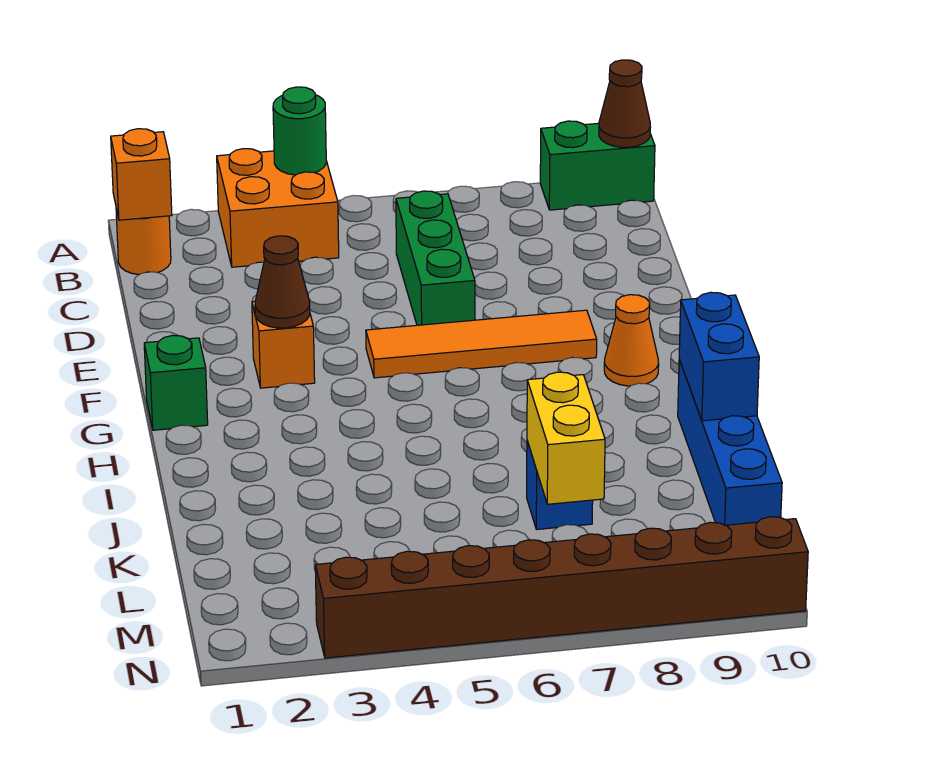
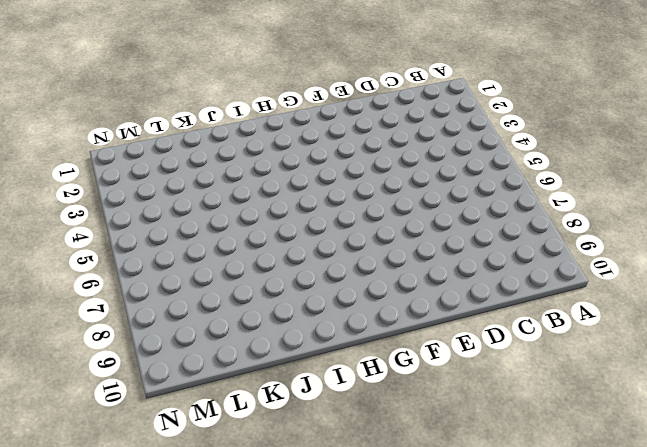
none -> orange brick A3:B4 level 1
none -> green brick A9:A10 level 1
none -> orange round brick B1 level 1

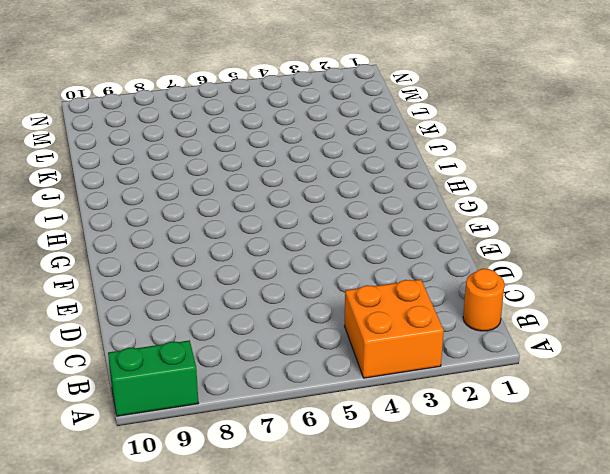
none -> green brick C6:E6 level 1
none -> orange brick F3 level 1
none -> orange tile F5:F8 level 1

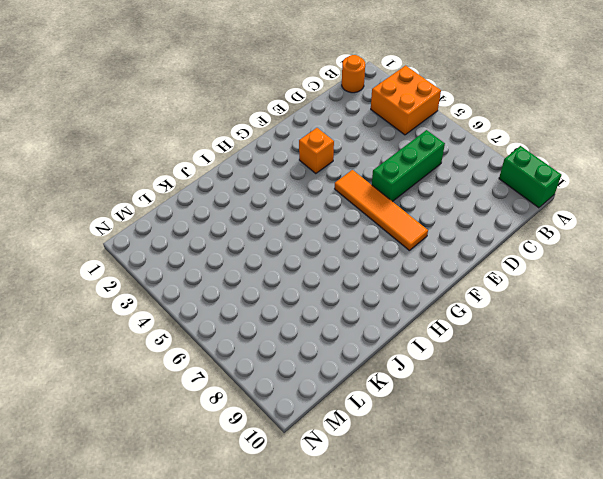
none -> green brick G1 level 1
none -> orange cone G9 level 1
none -> blue brick I10:L10 level 1

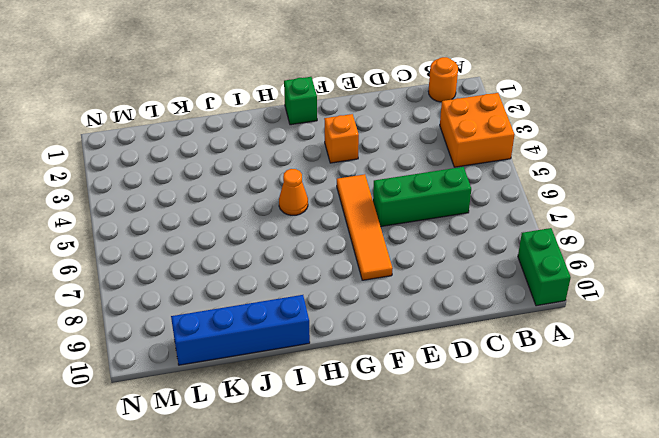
orange cone H5 level 1 -> orange cone G9 level 1
none -> blue brick K7 level 1
none -> brown brick N3:N10 level 1
none -> green round brick A4 level 2

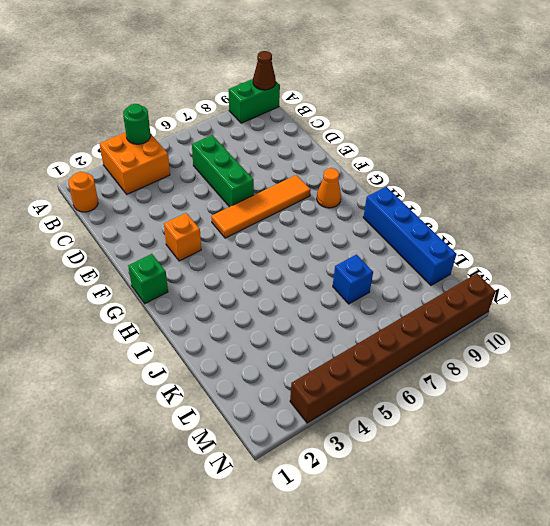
none -> orange brick B1 level 2
none -> brown cone F3 level 2
none -> blue brick I10:J10 level 2

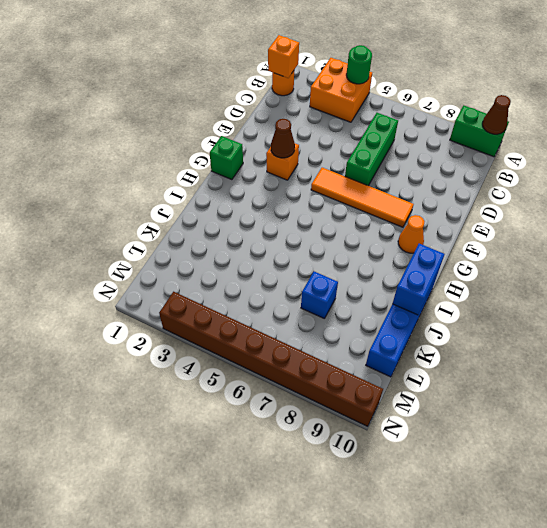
none -> yellow brick K7:L7 level 2

